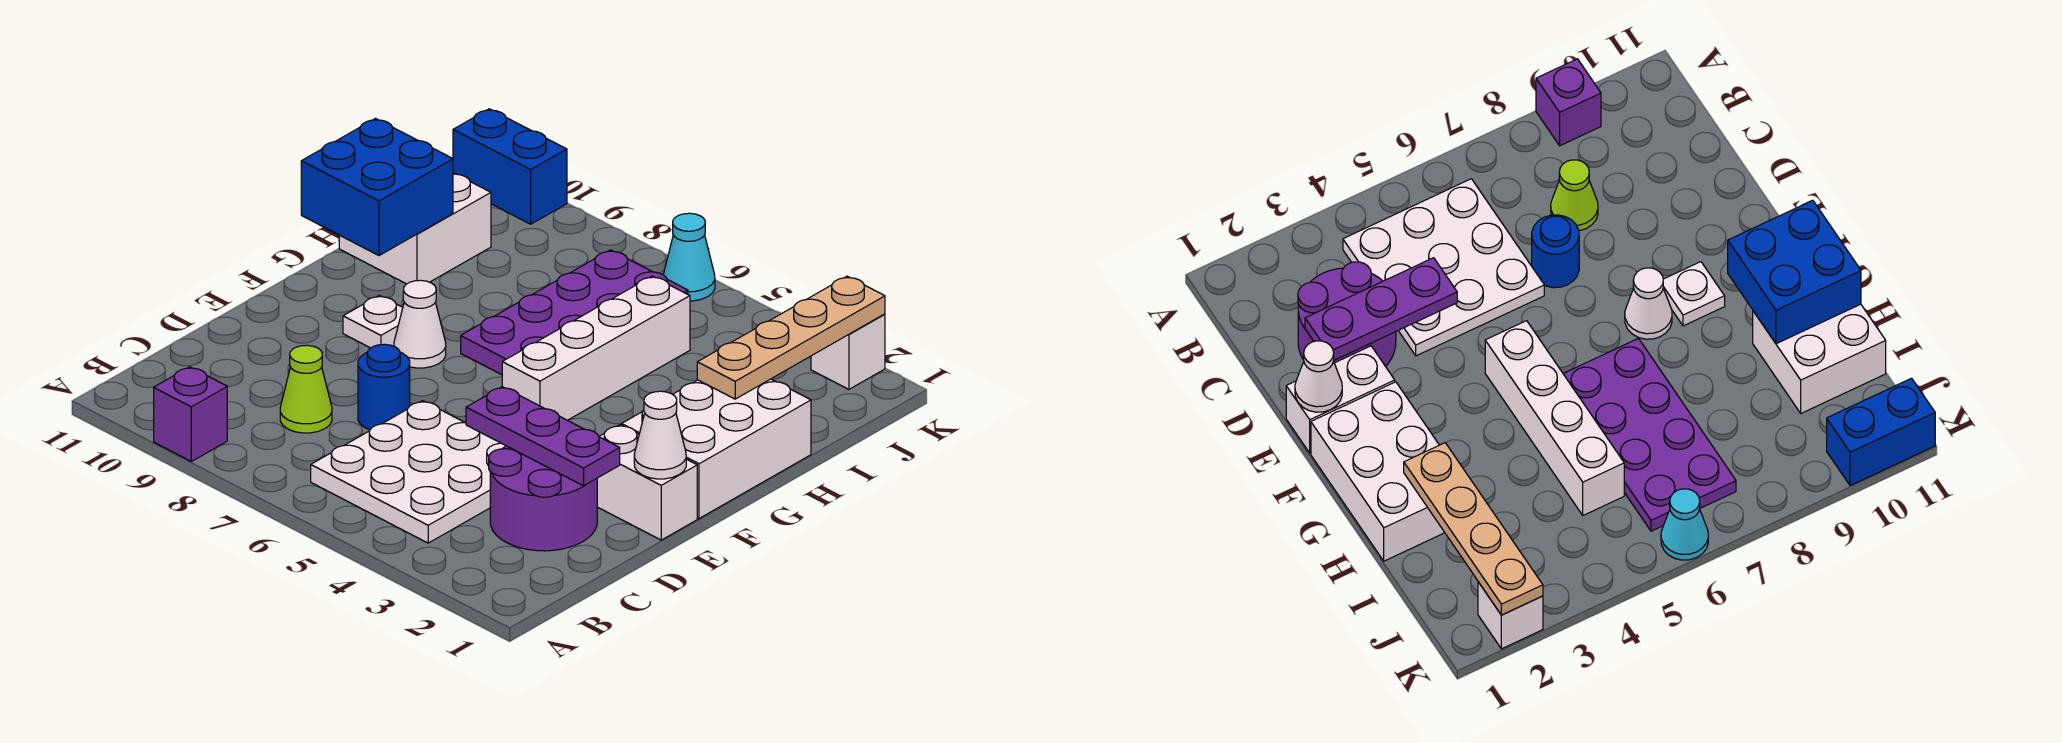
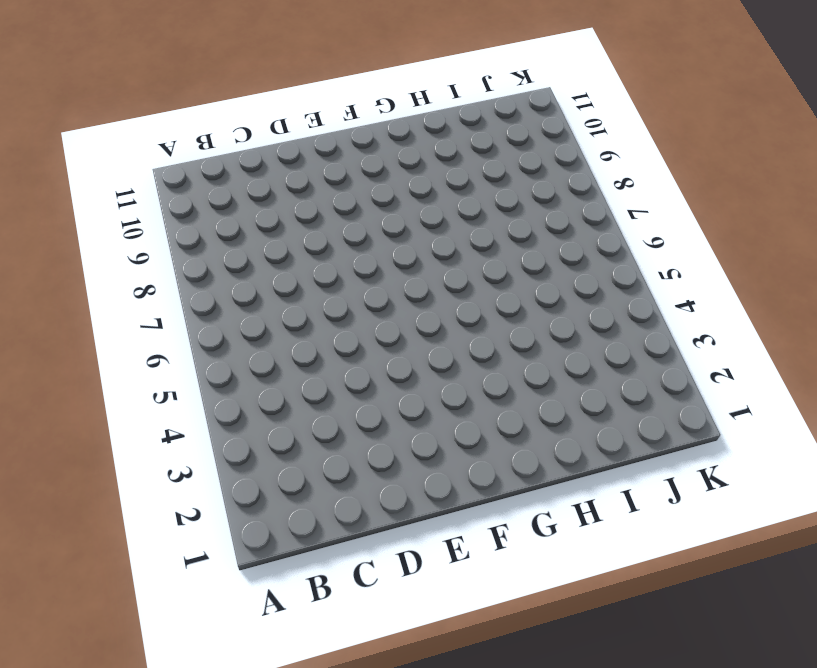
none -> purple brick A9 level 1
none -> white plate B4:D6 level 1
none -> purple round brick C2:D3 level 1

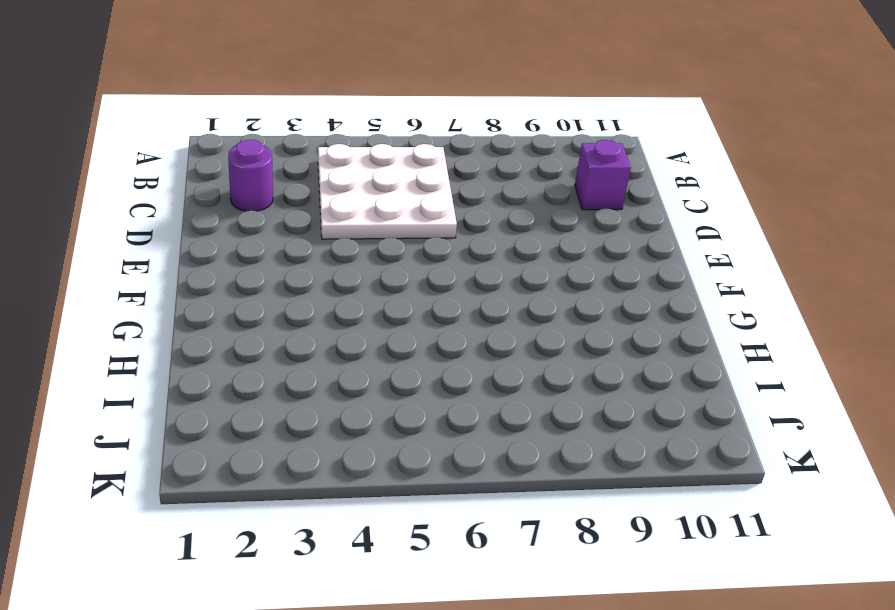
purple round brick C2 level 1 -> purple round brick C2:D3 level 1
purple brick C10 level 1 -> purple brick A9 level 1
none -> lime cone C8 level 1
none -> blue round brick D7 level 1
none -> white brick E1:E2 level 1

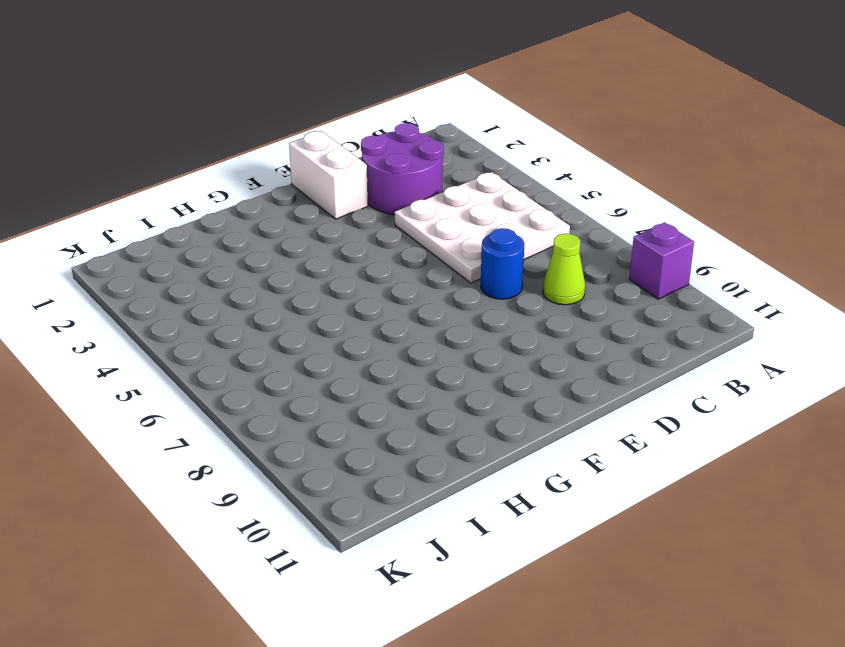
none -> white brick F1:H2 level 1
none -> white brick F5:I5 level 1
none -> white cone F8 level 1

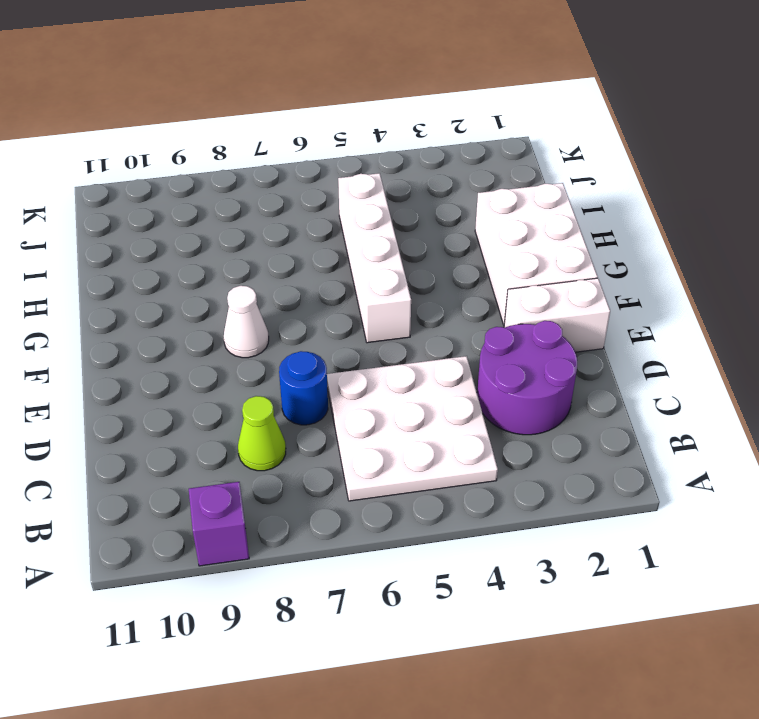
none -> white plate F9 level 1
none -> purple plate G6:J7 level 1
none -> white brick H10:I11 level 1

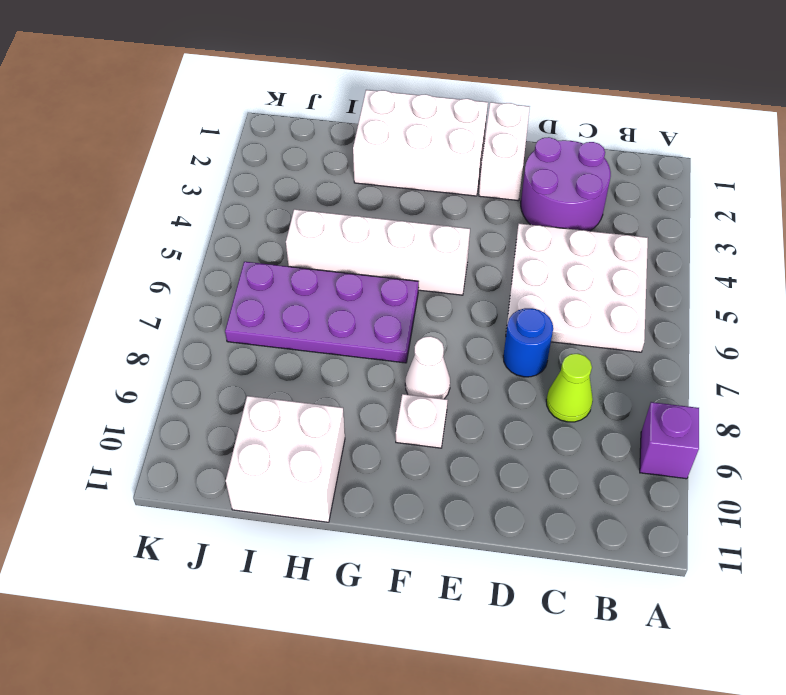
none -> white brick K2 level 1
none -> cyan cone K6 level 1
none -> blue brick K10:K11 level 1

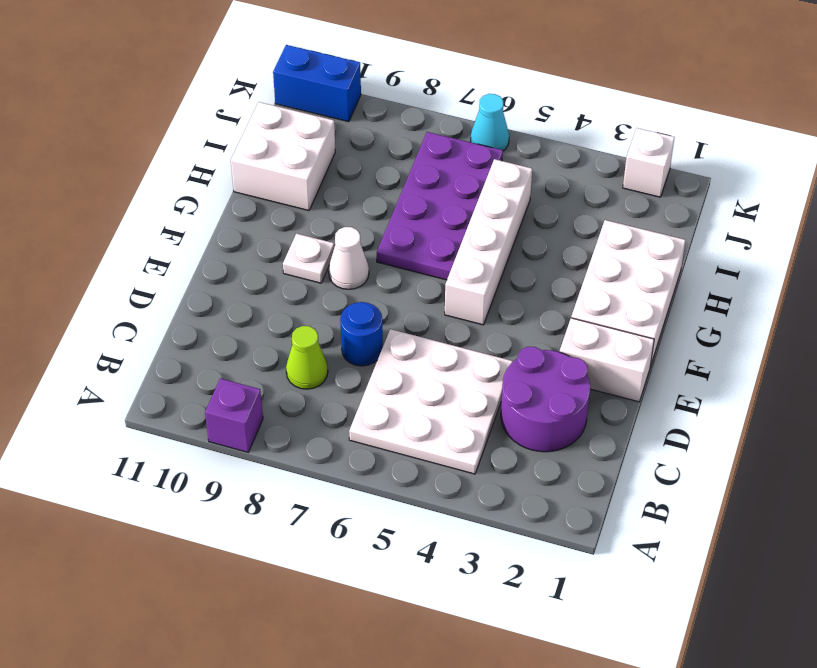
none -> purple plate D2:D4 level 2
none -> white cone E1 level 2
none -> blue brick G10:H11 level 2

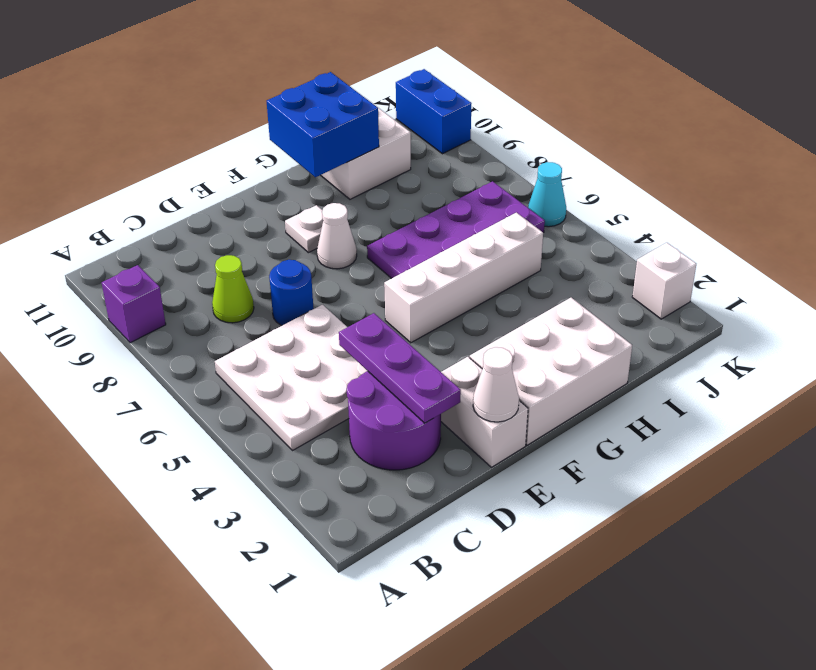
none -> tan plate H2:K2 level 2

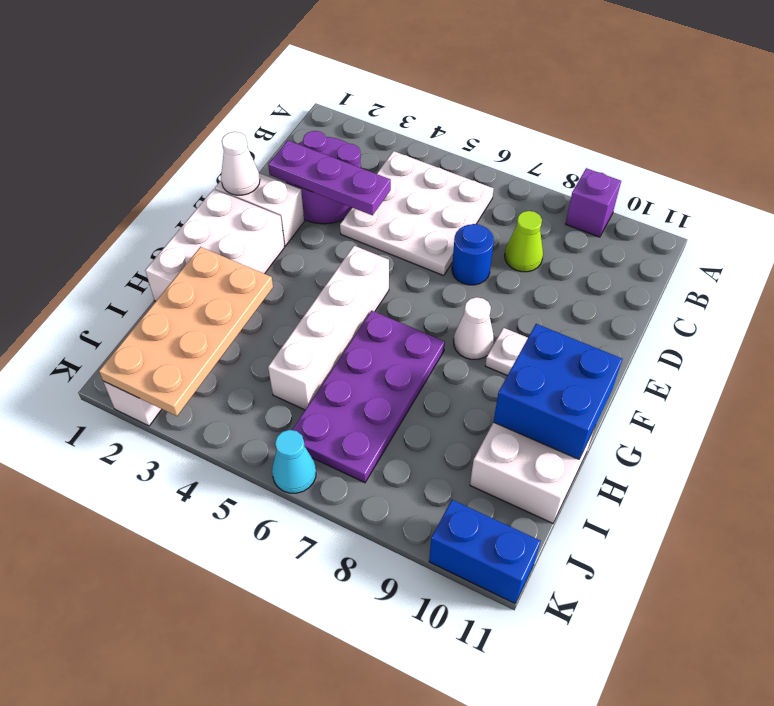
tan plate H2:K3 level 2 -> tan plate H2:K2 level 2

